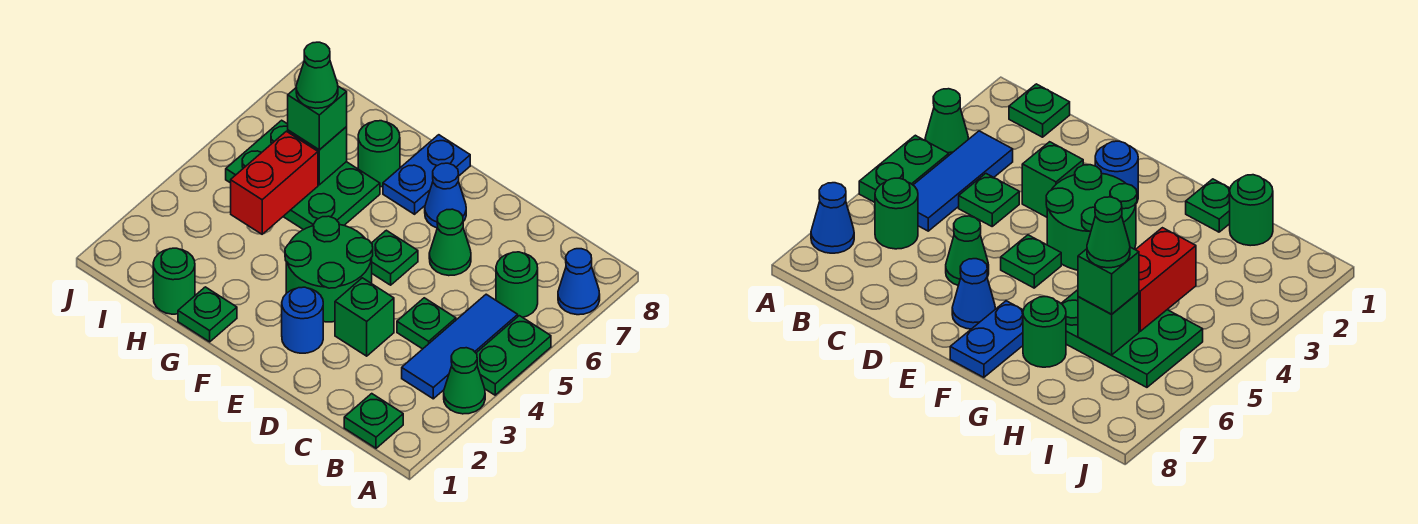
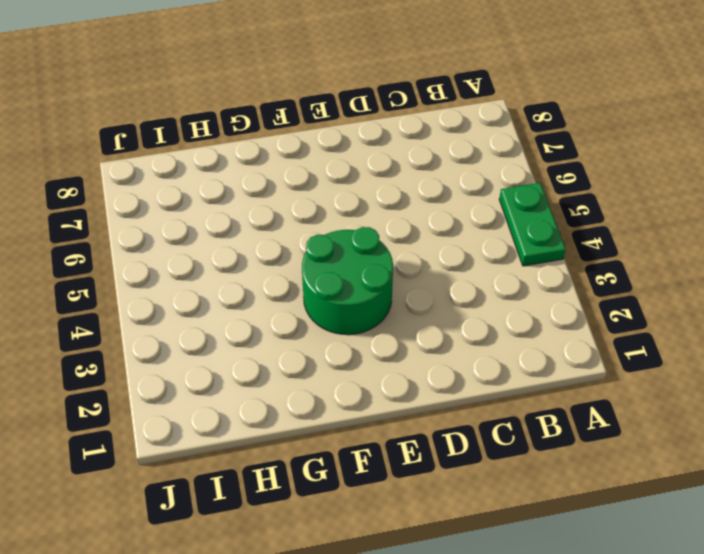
none -> green cone A3 level 1
none -> blue cone A7 level 1
none -> green plate B1 level 1

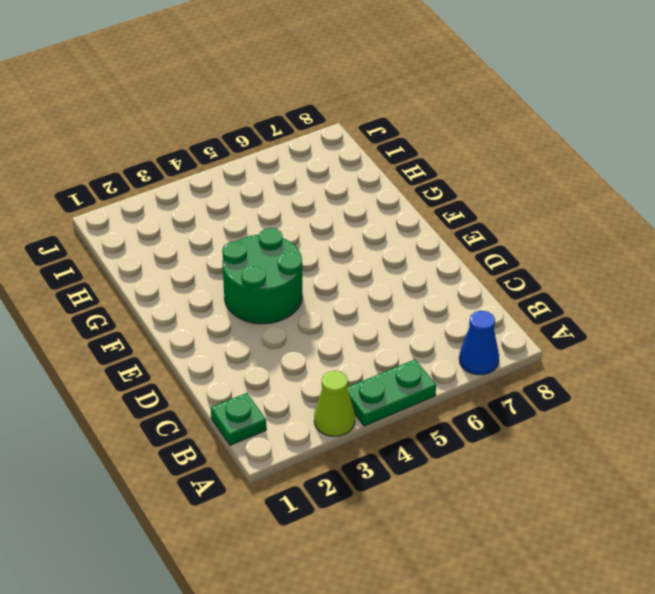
lime cone A3 level 1 -> green cone A3 level 1
none -> blue tile B3:B5 level 1
none -> green round brick B6 level 1
none -> green plate C4 level 1

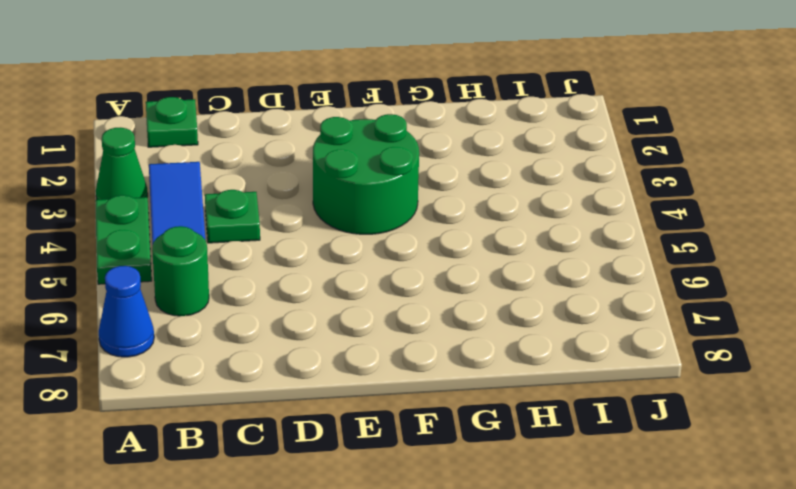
none -> green brick D3 level 1
none -> green cone D6 level 1
none -> blue round brick E2 level 1

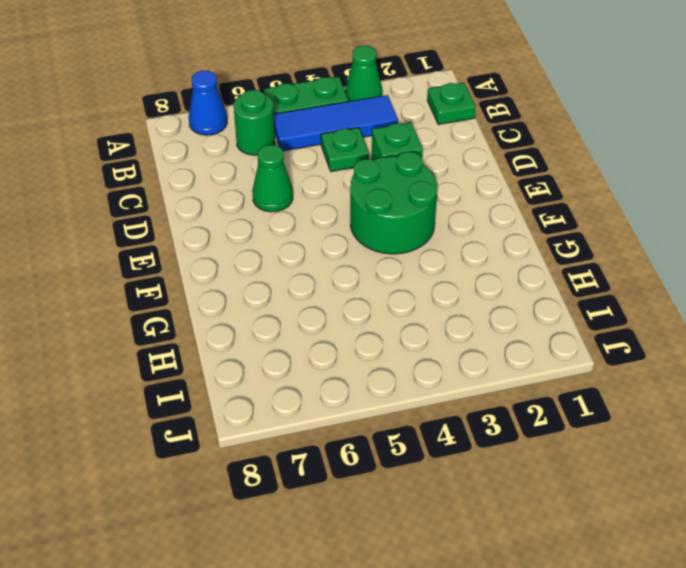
none -> blue round brick E2 level 1
none -> green plate E5 level 1
none -> blue cone E7 level 1

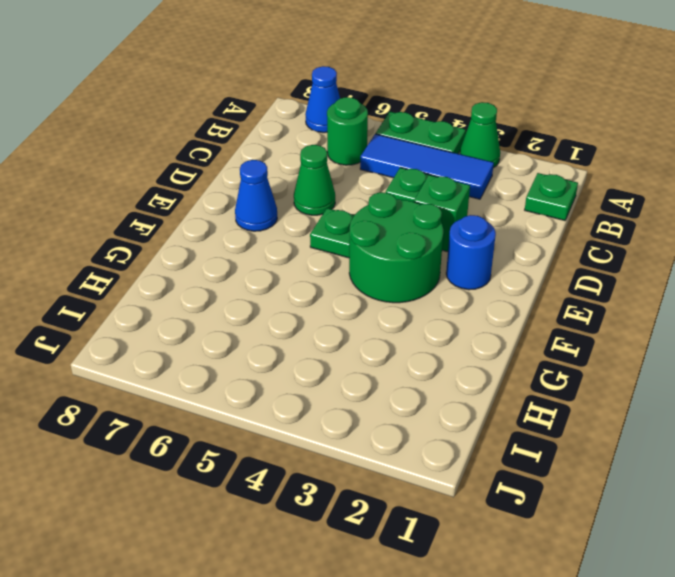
none -> blue plate F7:F8 level 1
none -> green plate G1 level 1
none -> green plate G5:I6 level 1

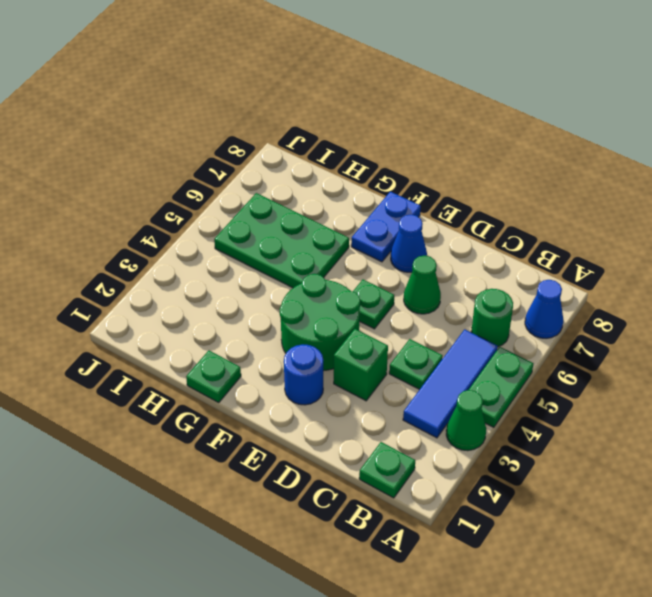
none -> green round brick G7 level 1
none -> green round brick H1 level 1
none -> red brick H4:H5 level 2

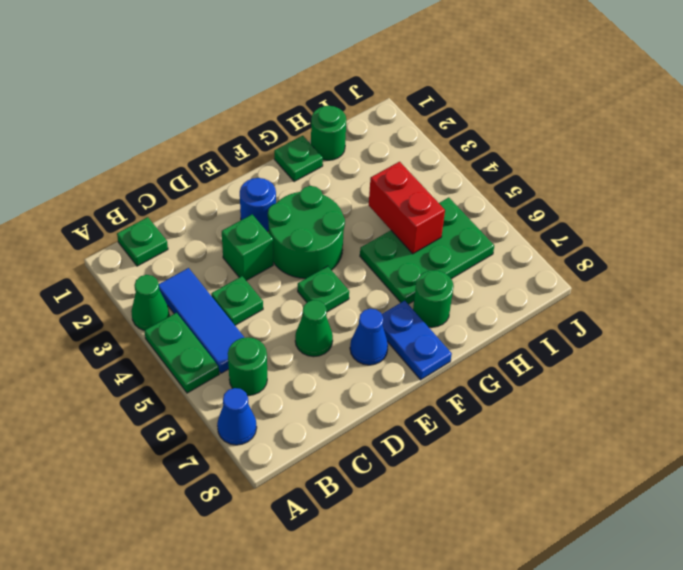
none -> green brick H6 level 2
none -> green brick H6 level 3
none -> green cone H6 level 4

